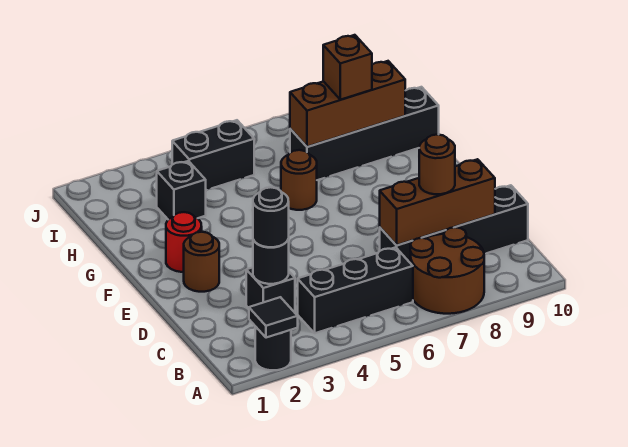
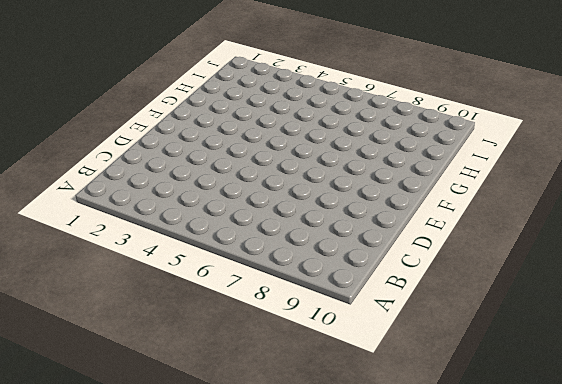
none -> black round brick A2 level 1
none -> brown round brick A7:B8 level 1
none -> black brick B4:B6 level 1

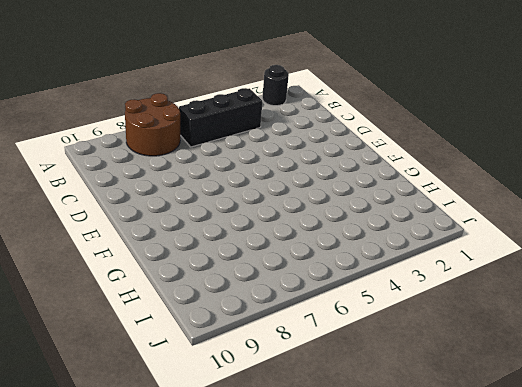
none -> black brick C3 level 1
none -> black brick C7:C10 level 1
none -> brown round brick E2 level 1

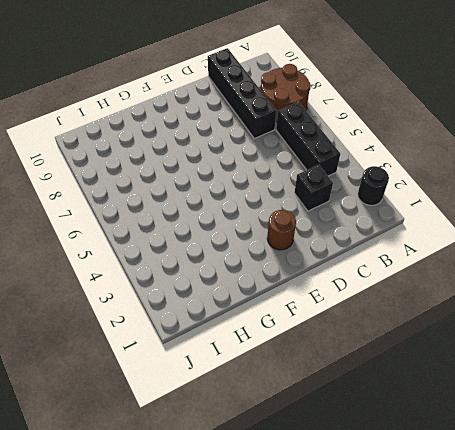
none -> red round brick F2 level 1
none -> brown round brick G6 level 1
none -> black brick H3 level 1

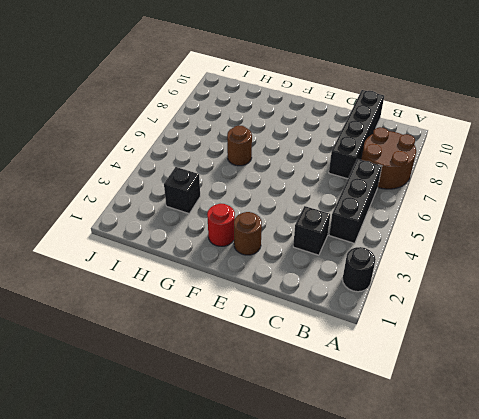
none -> black brick H7:H10 level 1
none -> black brick I4:I5 level 1
none -> black tile A2 level 2

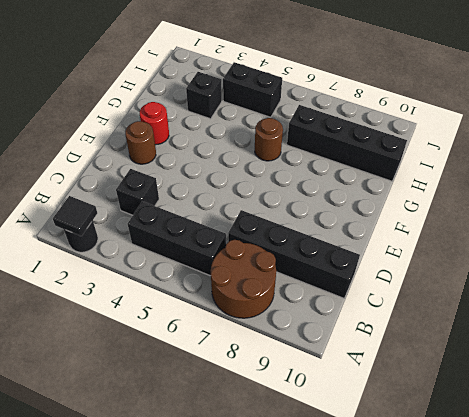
none -> black round brick C3 level 2
none -> brown brick C7:C9 level 2
none -> brown brick H7:H9 level 2

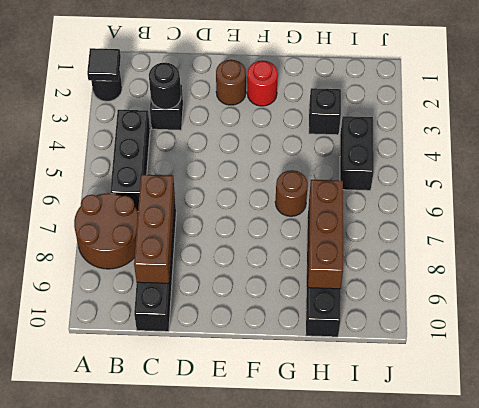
none -> black round brick C3 level 3
none -> brown round brick C8 level 3
none -> brown brick H8 level 3

